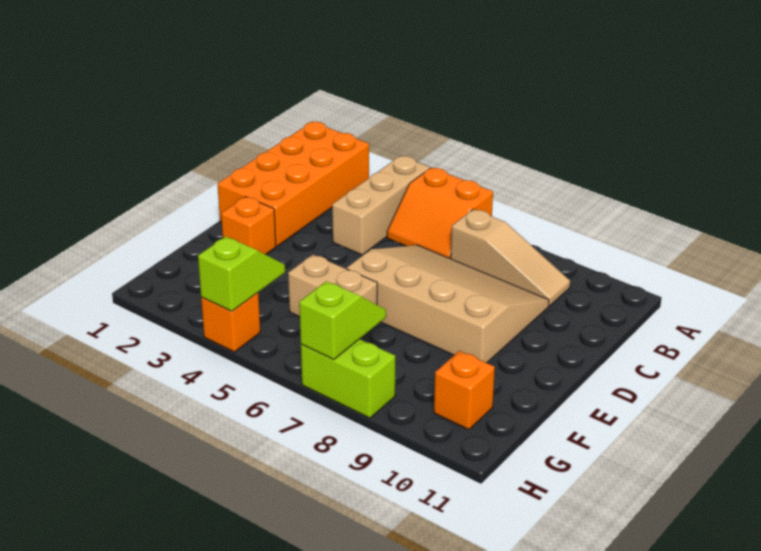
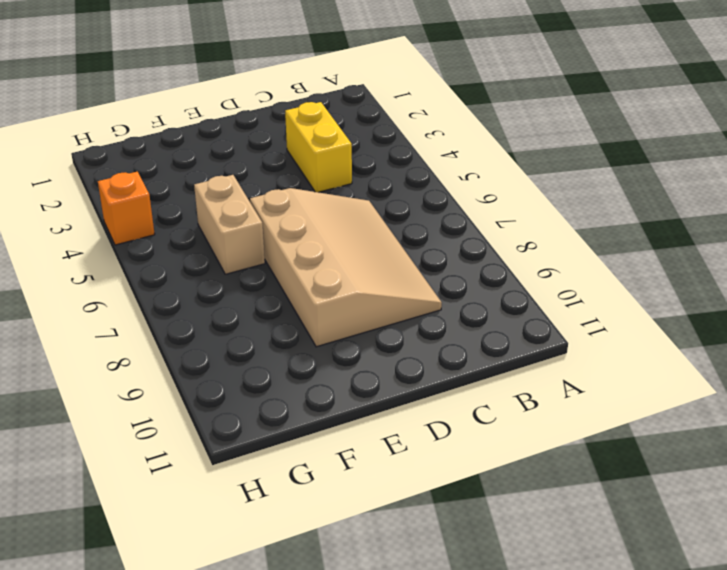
yellow brick C3:C4 level 1 -> tan brick A4:C4 level 1
none -> orange brick A1:D2 level 1
none -> orange slope A5:B6 level 1 top A
none -> tan slope B7:B9 level 1 top 7

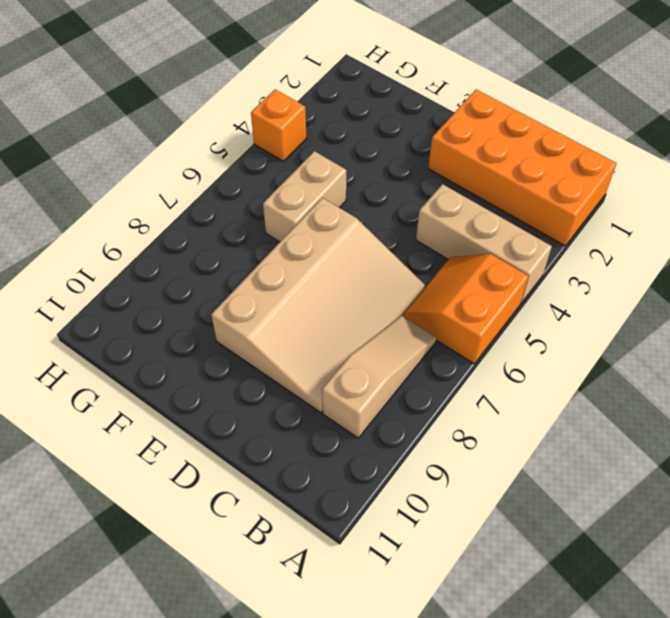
tan slope B7:B9 level 1 top 9 -> tan slope B7:B9 level 1 top 7
none -> orange brick E2 level 1
none -> orange brick G10 level 1
none -> lime brick H7:H8 level 1

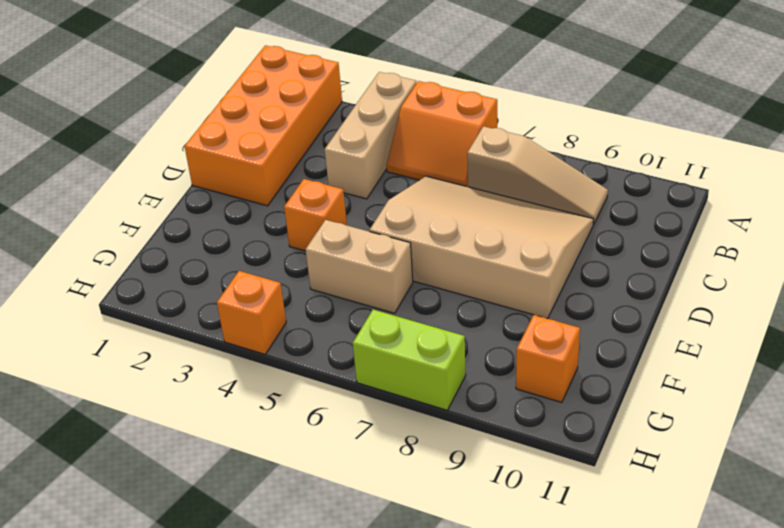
orange brick E4 level 1 -> orange brick E2 level 1
none -> lime slope G4:H4 level 2 top H
none -> lime slope G7:H7 level 2 top H

